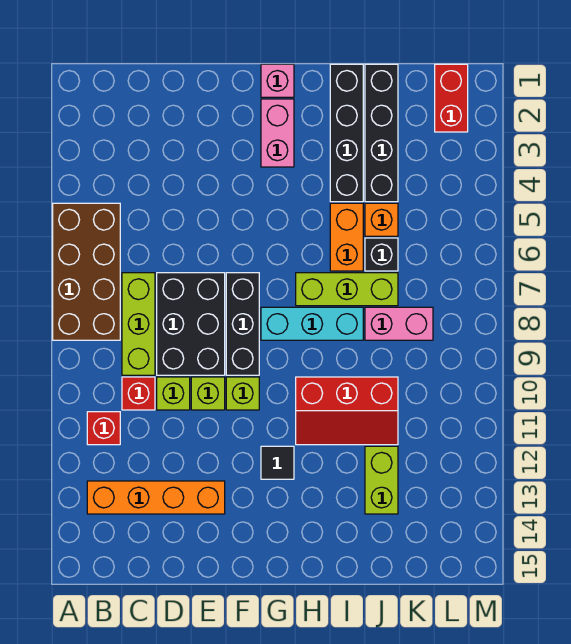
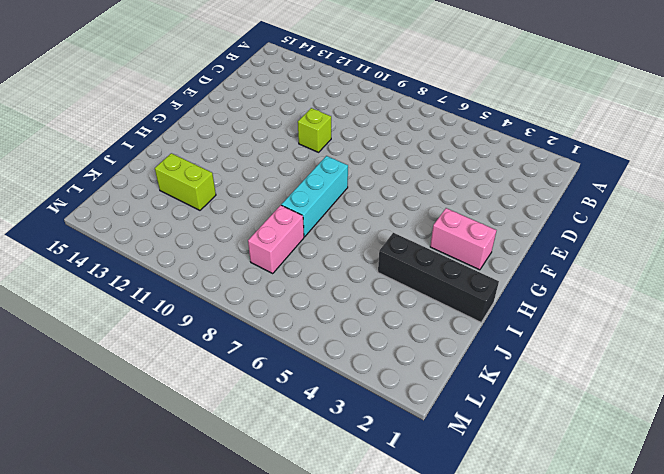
none -> brown brick A5:B8 level 1
none -> red brick B11 level 1
none -> orange brick B13:E13 level 1

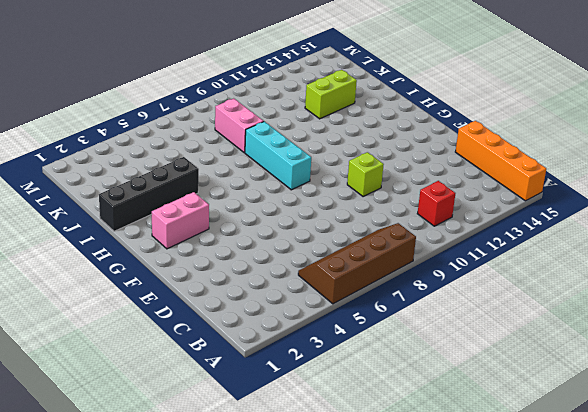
brown slope A5:B8 level 1 top A -> brown brick A5:B8 level 1
orange brick A15:D15 level 1 -> orange brick B13:E13 level 1
none -> lime brick C7:C9 level 1
none -> red brick C10 level 1
none -> black brick D7:E9 level 1

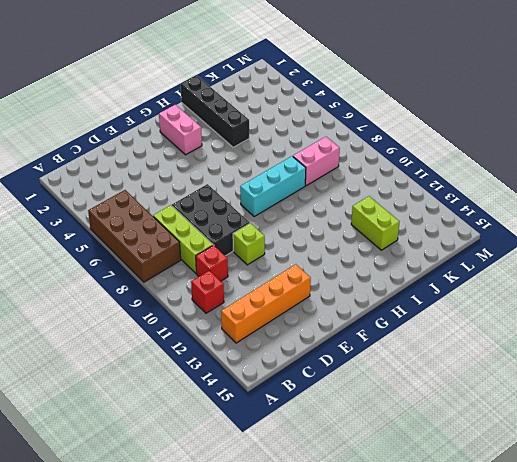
none -> lime brick D10 level 1
none -> black brick F7:F9 level 1
none -> lime brick F10 level 1

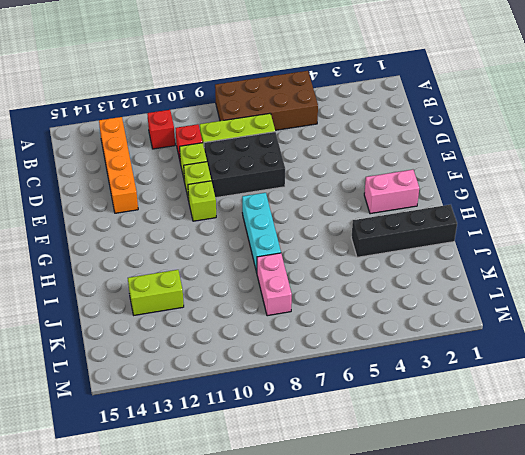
none -> black brick F7:F9 level 1
none -> pink brick G1 level 1
none -> black tile G12 level 1

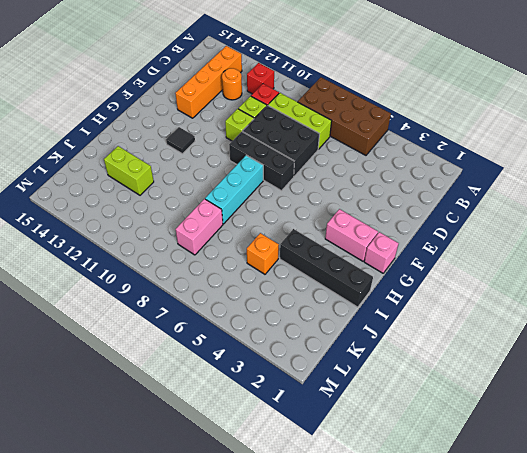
orange round brick C12 level 1 -> none
none -> lime brick F10 level 1
none -> lime brick H7:J7 level 1
none -> red slope H10:J11 level 1 top 10

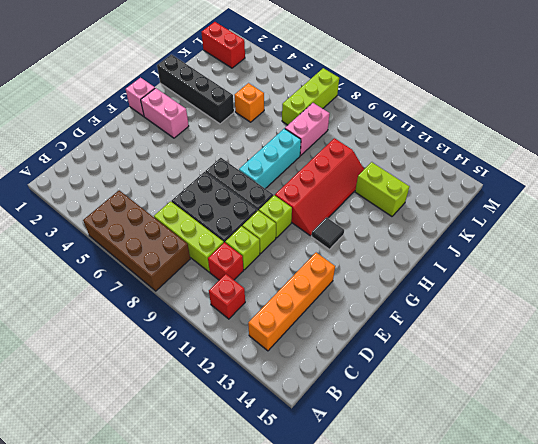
red slope G10:J11 level 1 top 10 -> red slope H10:J11 level 1 top 10
lime brick K7:M7 level 1 -> lime brick H7:J7 level 1
none -> orange brick I5:I6 level 1
none -> black brick J1:J4 level 1
none -> black brick J6 level 1

